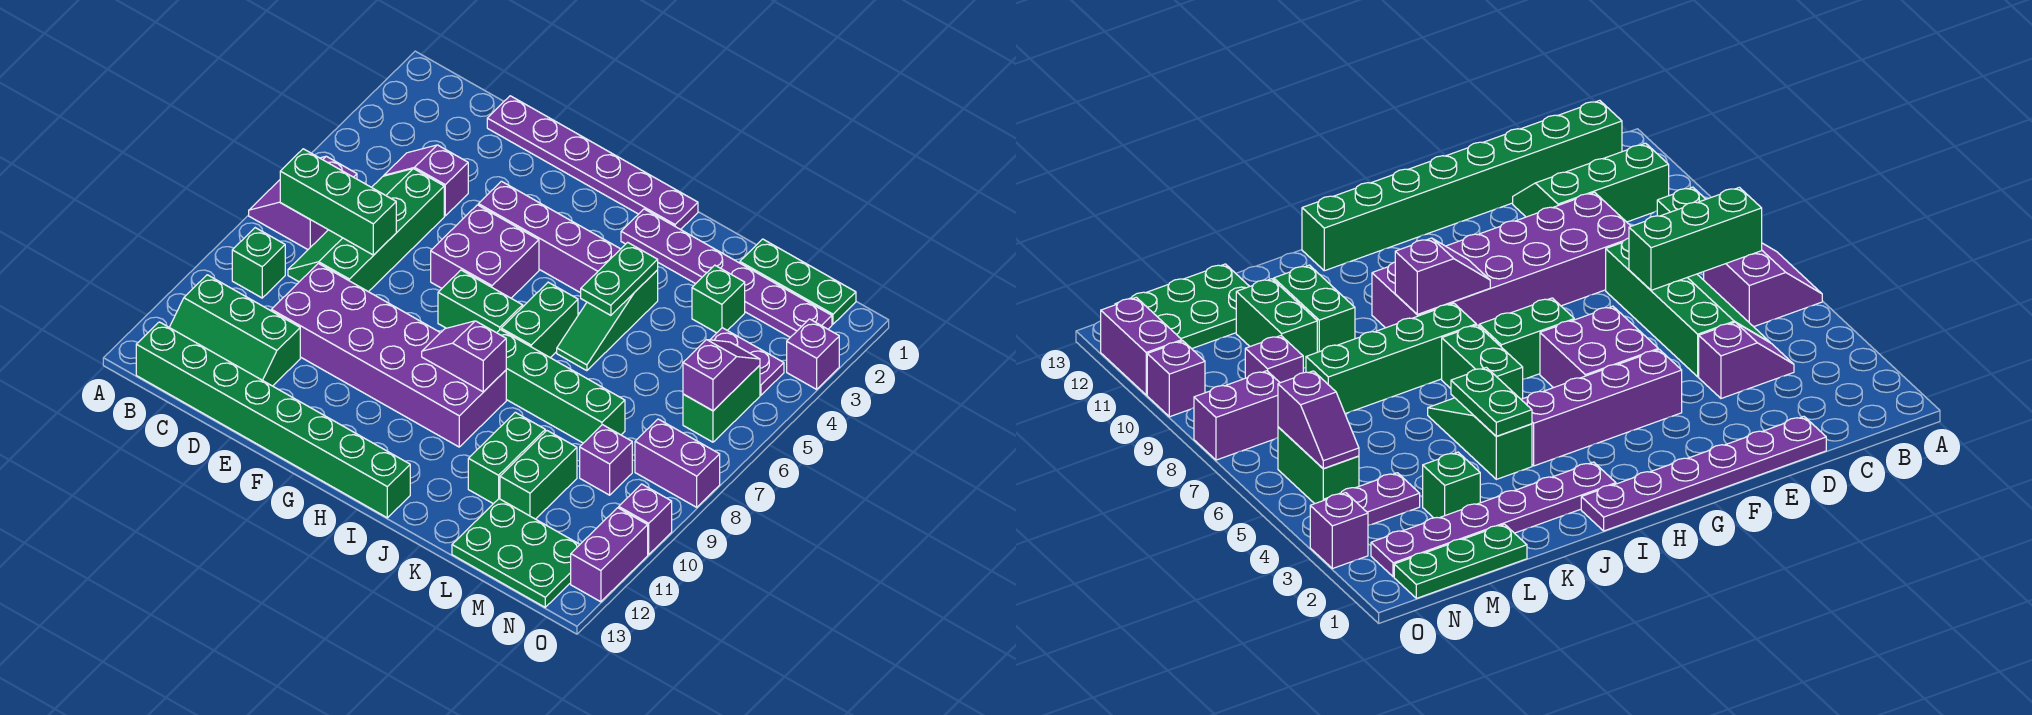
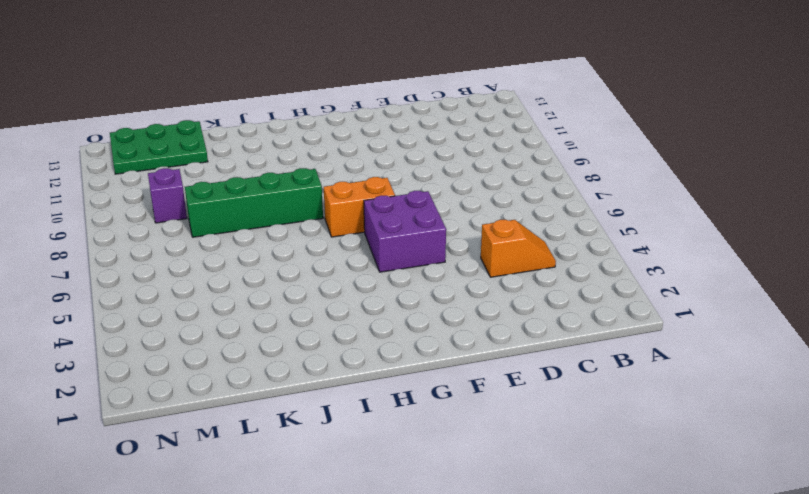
orange slope C4:D4 level 1 top D -> purple slope C4:D4 level 1 top D
orange brick G7:H7 level 1 -> green brick G7:H7 level 1
none -> purple slope A6:B7 level 1 top B
none -> green brick B9 level 1
none -> green slope B11:D12 level 1 top 11
none -> green brick B13:I13 level 1

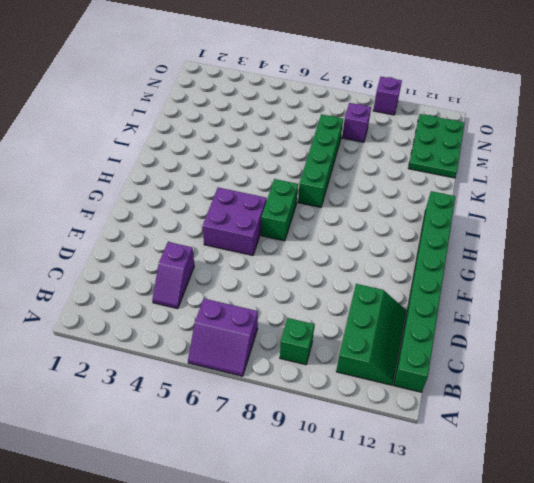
none -> green slope C5:D8 level 1 top D
none -> purple plate D1:I1 level 1
none -> purple brick D9:I10 level 1
none -> purple brick F4:I4 level 1

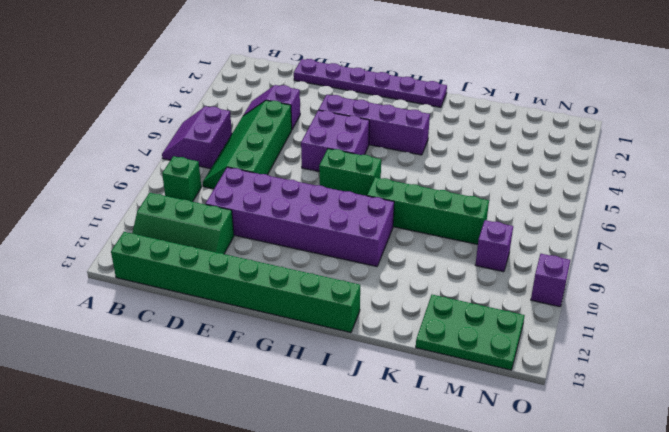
none -> purple plate I2:N2 level 1
none -> green brick I6:I7 level 1
none -> green slope J4:J6 level 1 top 4
none -> green brick K10:K11 level 1

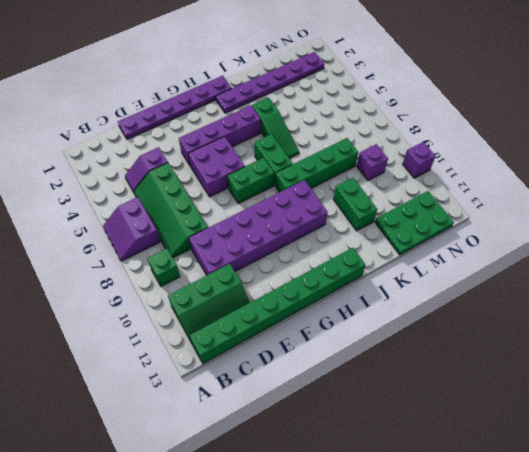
none -> green plate L1:N1 level 1
none -> green brick L3 level 1
none -> green brick L10:L11 level 1
none -> purple plate M4:N4 level 1

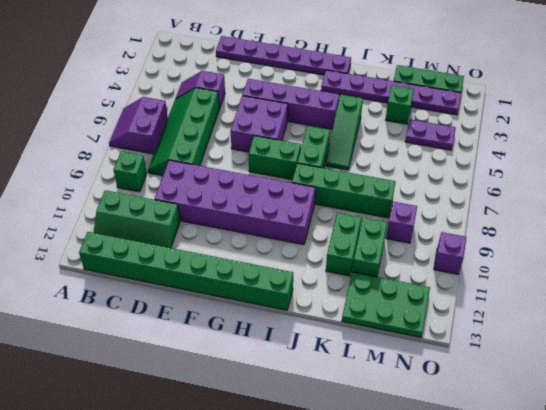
none -> green brick N5:N6 level 1
none -> purple brick N8:O8 level 1
none -> purple brick O3 level 1
none -> purple brick O11:O12 level 1

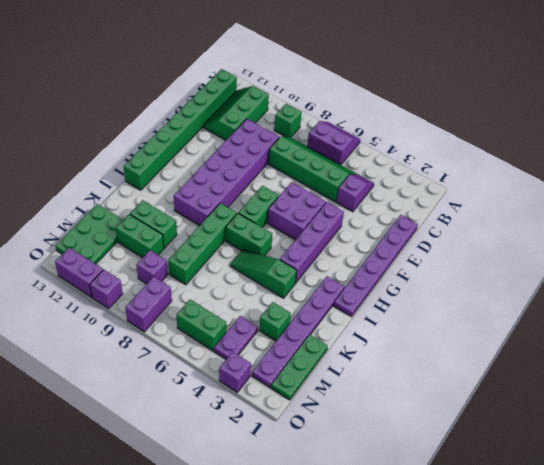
none -> green brick B7:D7 level 2
none -> purple slope H9:I9 level 2 top I
none -> green plate J4:J5 level 2
none -> purple slope N5:N6 level 2 top 6

